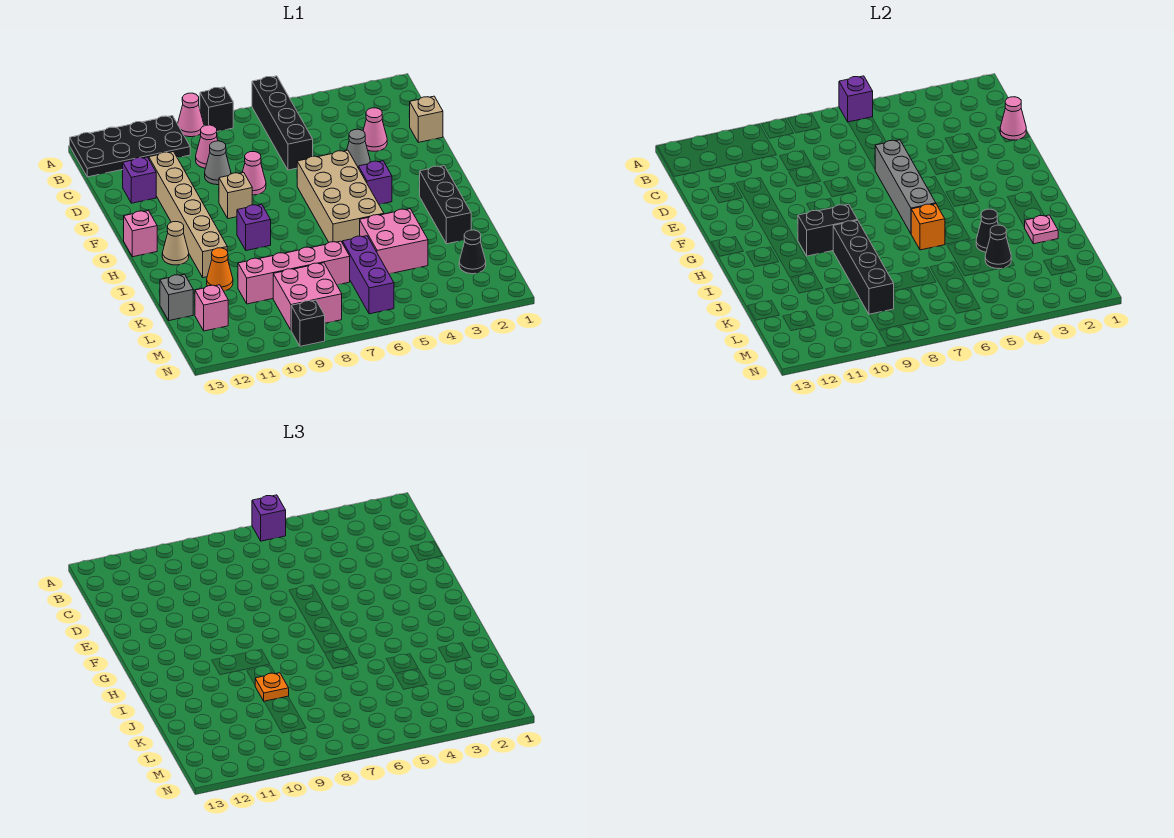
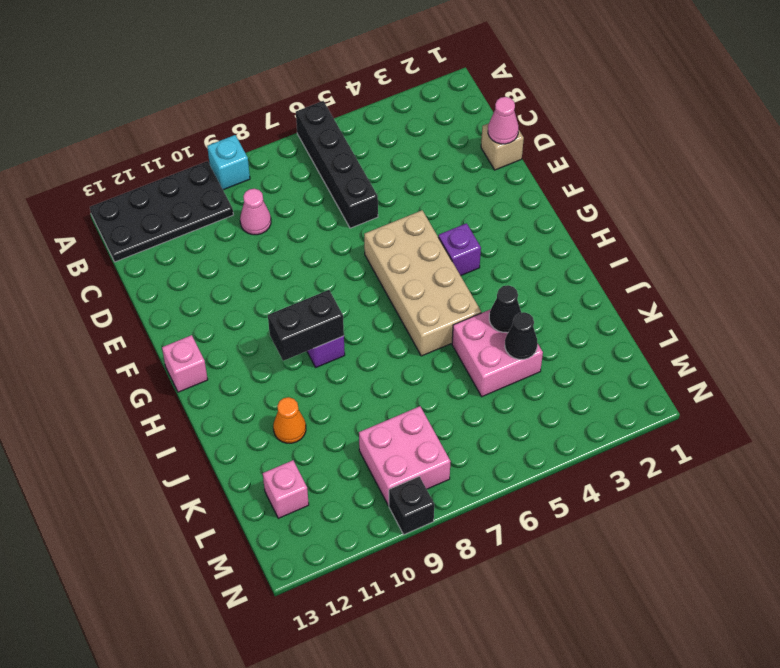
cyan brick A9 level 1 -> pink cone A9 level 1
none -> black brick A8 level 1
none -> pink cone D3 level 1
none -> grey cone D9 level 1
none -> tan brick D11:I11 level 1

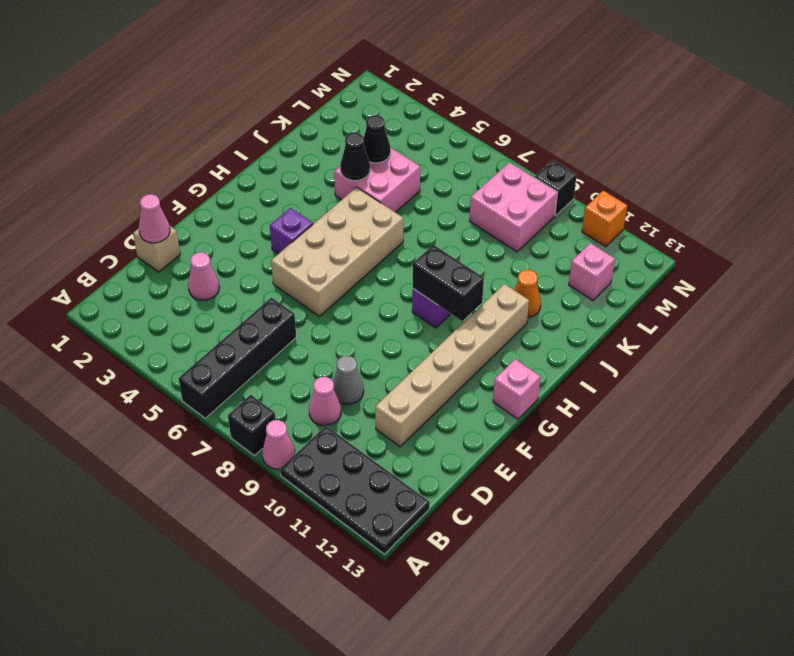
orange brick N11 level 1 -> orange brick I6 level 2
none -> purple brick D12 level 1
none -> grey cone E4 level 1
none -> pink cone E8 level 1
none -> tan brick F9 level 1

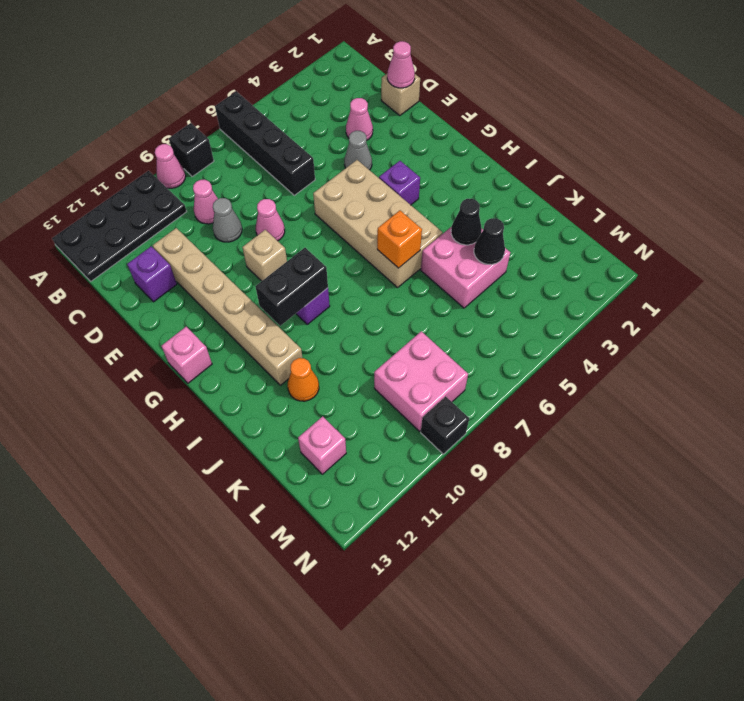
none -> black brick H2:J2 level 1
none -> tan cone H12 level 1
none -> purple brick K6:M6 level 1
none -> pink brick K7:K10 level 1

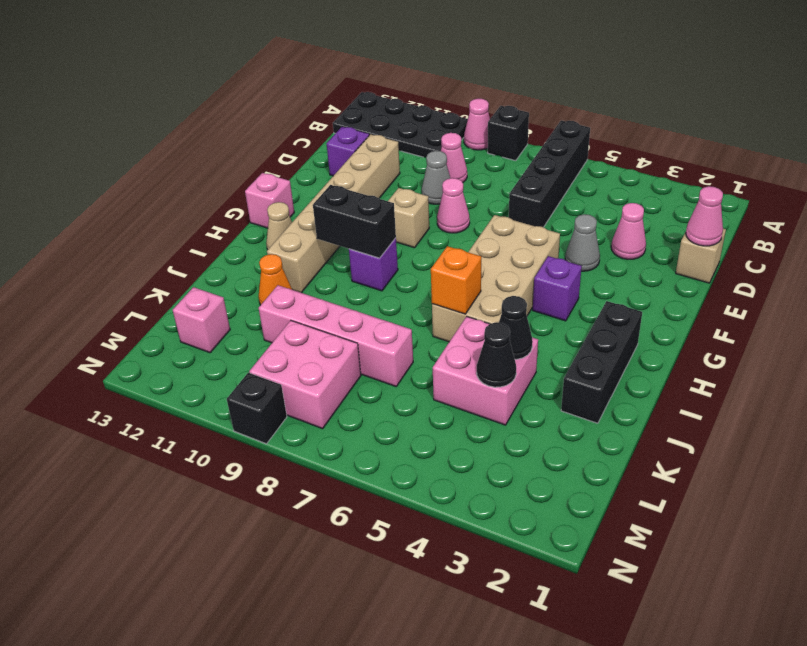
none -> purple brick K6:M6 level 1
none -> grey brick K13 level 1
none -> black cone L2 level 1
none -> purple brick A6 level 2

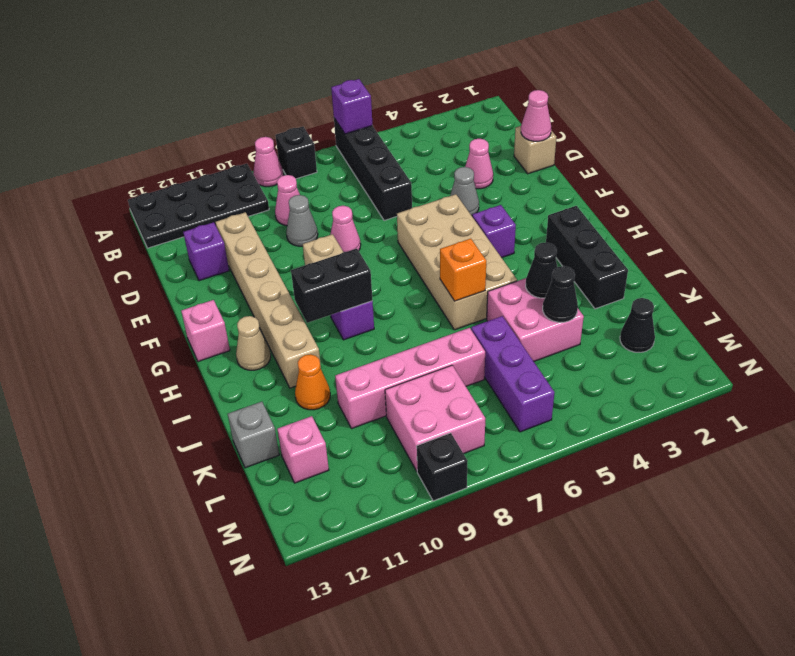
none -> grey brick E6:H6 level 2
none -> black brick I9:L9 level 2
none -> pink plate J2 level 2
none -> purple brick A6 level 3

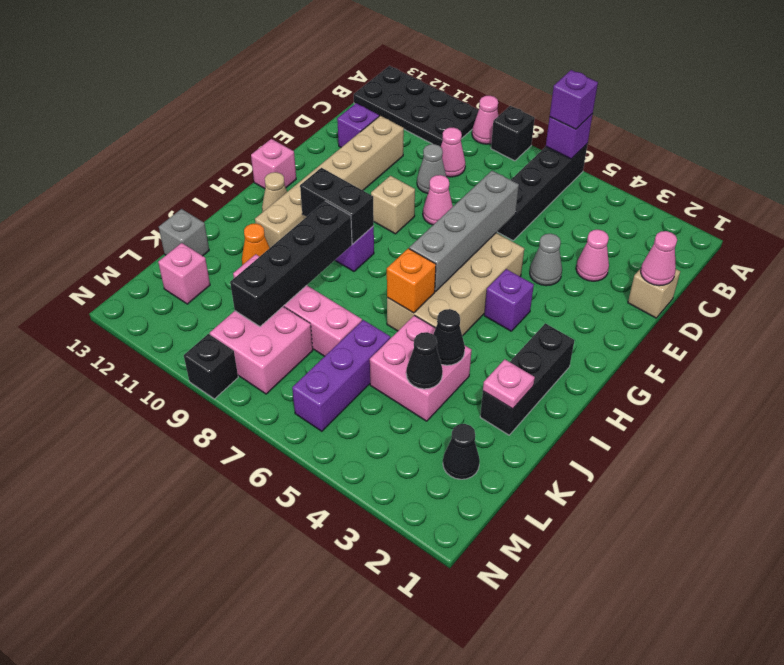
none -> orange plate J9 level 3

